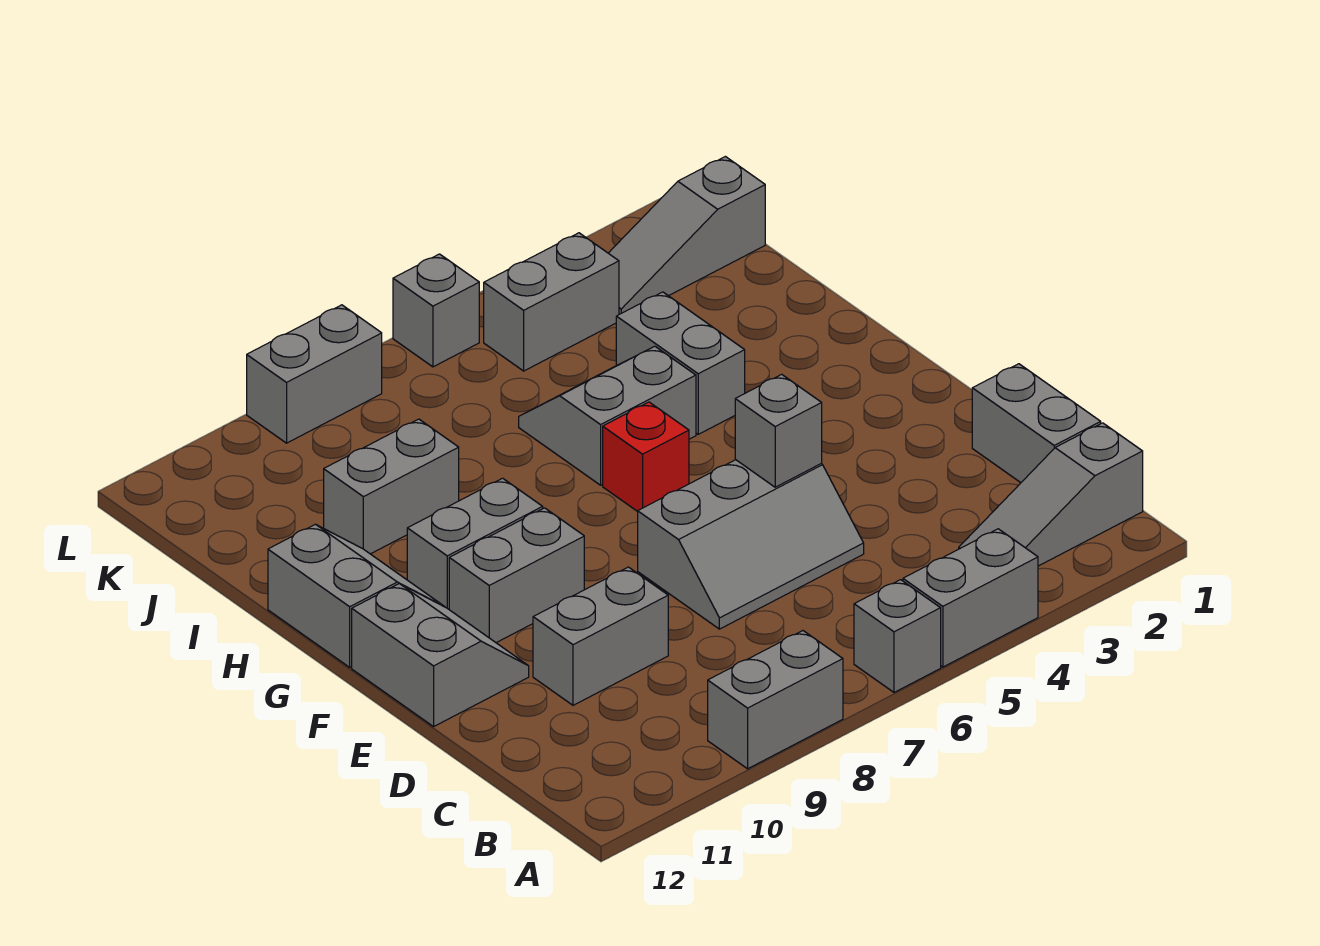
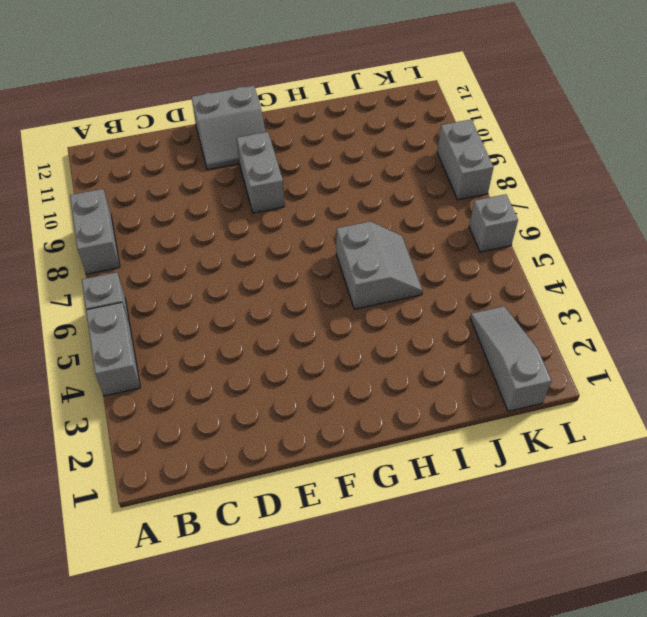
none -> grey slope B1:B3 level 1 top 1
none -> grey brick C1:D1 level 1
none -> grey slope D5:E7 level 1 top E

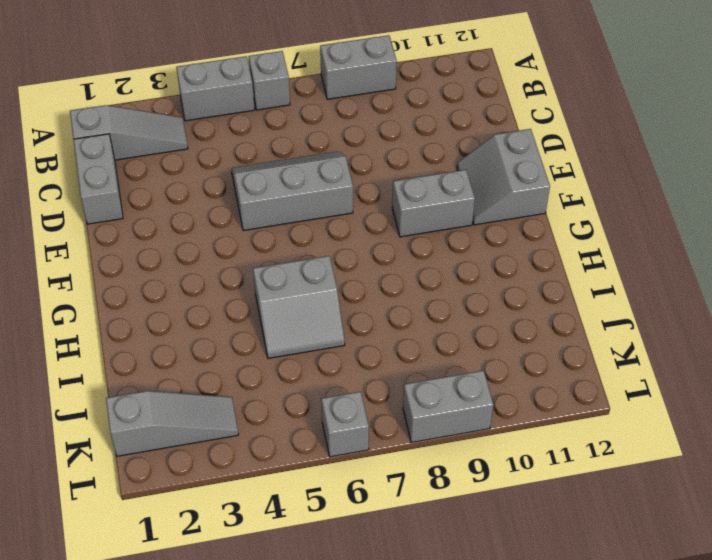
none -> grey brick D9:D10 level 1
none -> red brick G6 level 1
none -> grey brick G9:G10 level 1

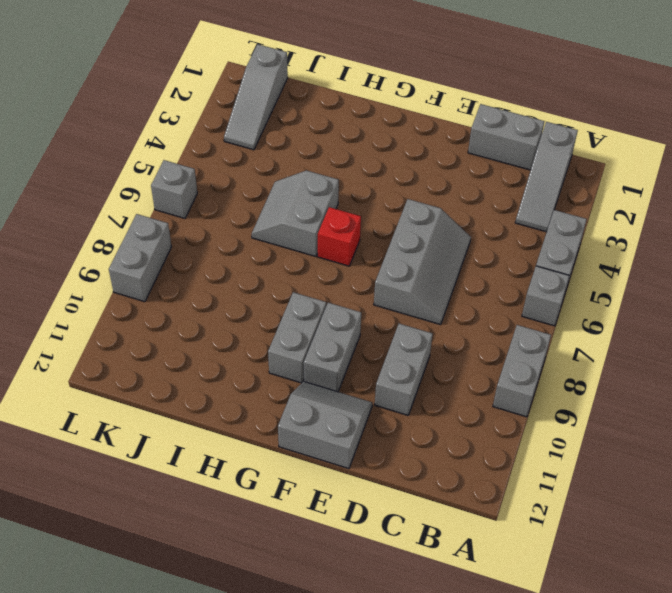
none -> grey slope G11:H12 level 1 top 12
none -> grey brick H4:I4 level 1
none -> grey brick I9:I10 level 1

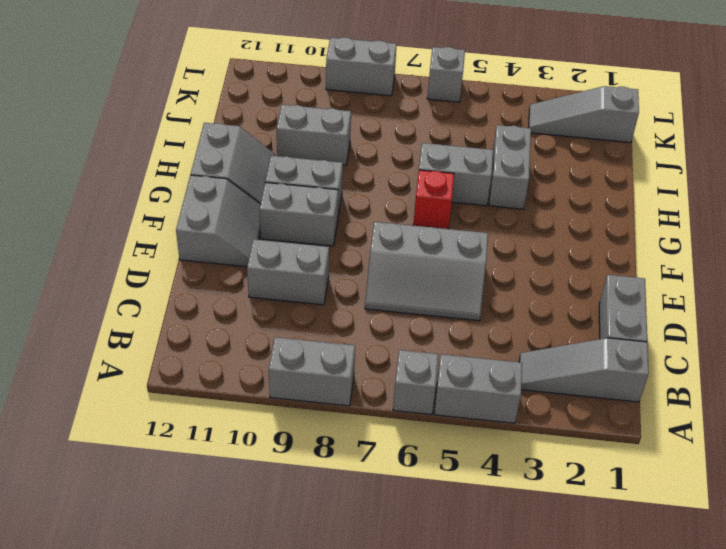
none -> grey brick K4:K5 level 1
none -> grey brick E5 level 2

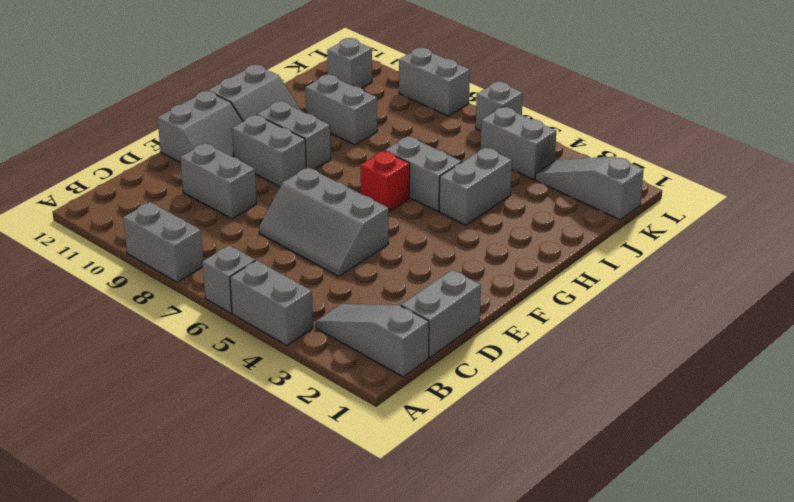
grey brick K11 level 1 -> grey brick E5 level 2

